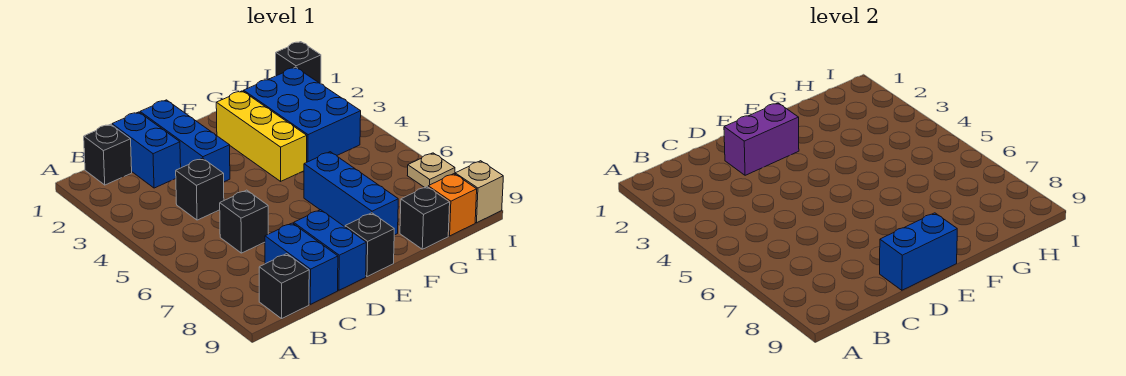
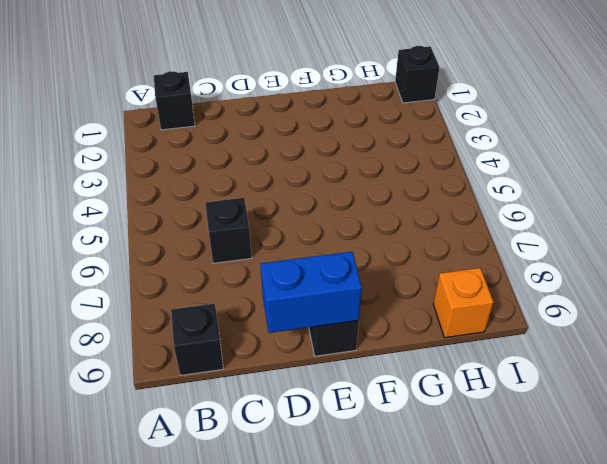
none -> blue brick C1:C2 level 1
none -> black brick C4 level 1
none -> blue brick C8:C9 level 1

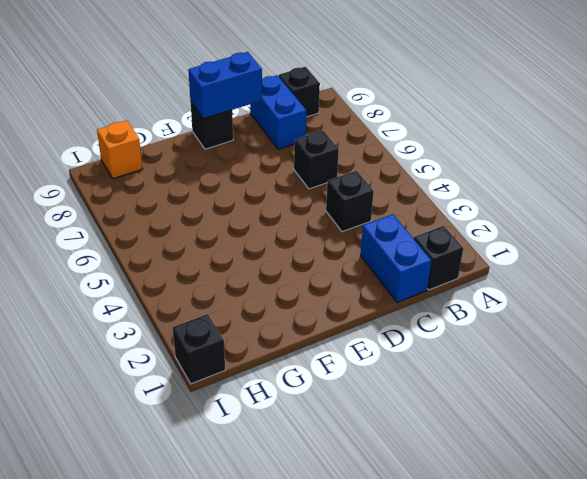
none -> blue brick D1:D3 level 1
none -> blue brick D8:D9 level 1
none -> yellow brick F2:F4 level 1

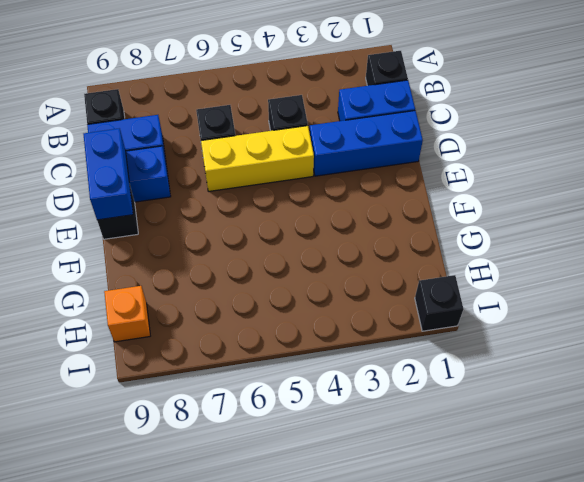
yellow brick D4:D6 level 1 -> yellow brick F2:F4 level 1
none -> blue brick F6:F8 level 1
none -> blue brick G2:H4 level 1
none -> black brick G9 level 1

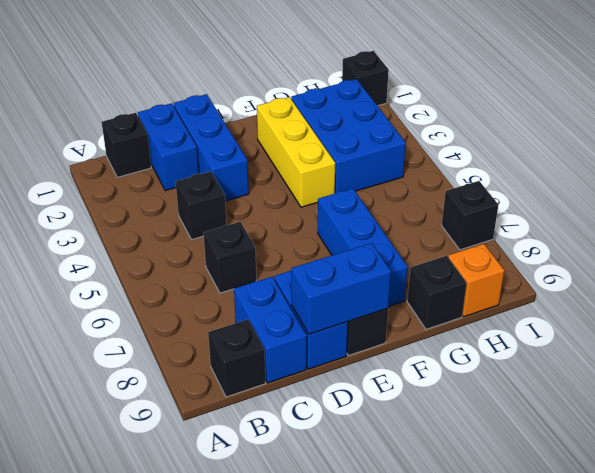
black brick I7 level 1 -> tan plate I7 level 1
none -> tan brick I9 level 1
none -> purple brick D2:E2 level 2

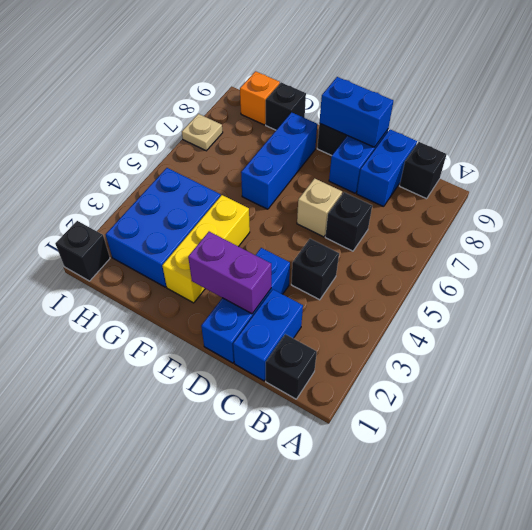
tan brick D6 level 1 -> tan brick I9 level 1

